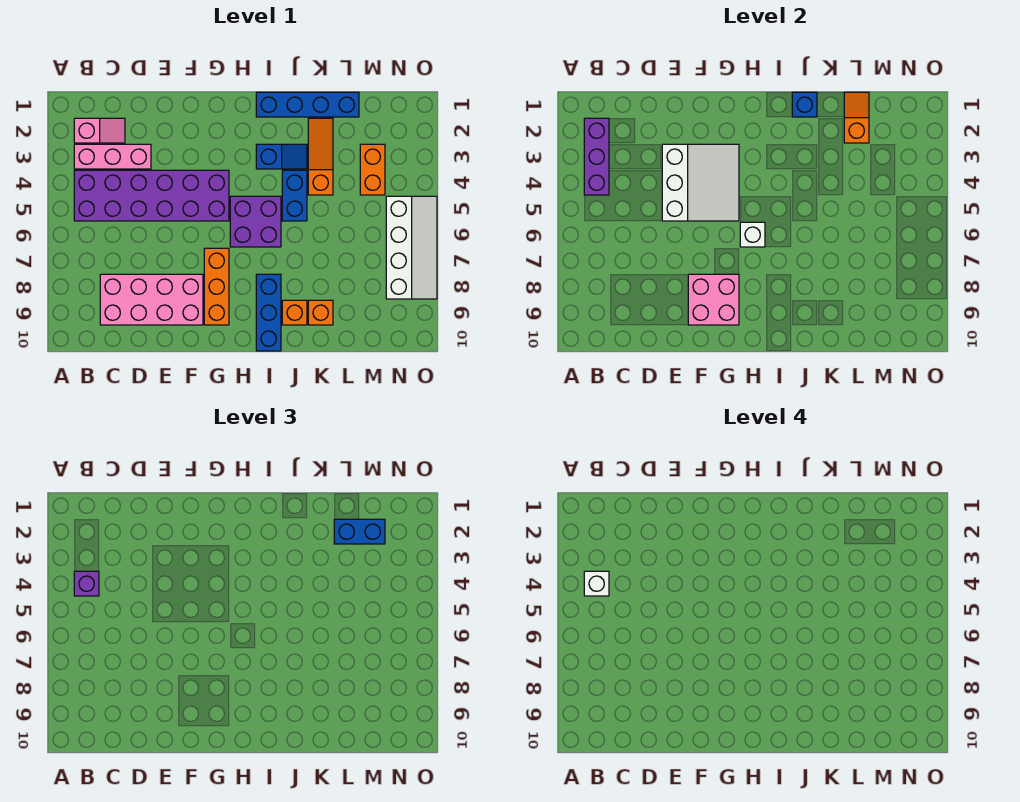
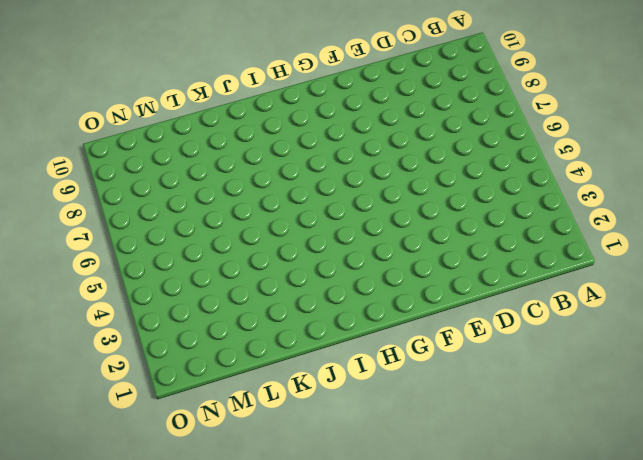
none -> pink slope B2:C2 level 1 top B
none -> pink brick B3:D3 level 1
none -> purple brick B4:G5 level 1

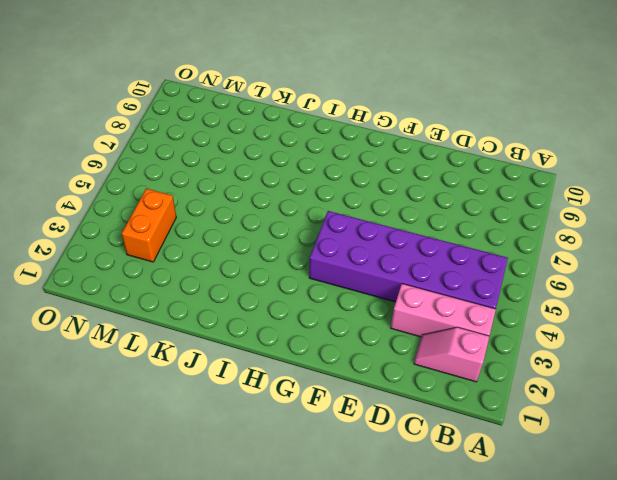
none -> pink brick C8:F9 level 1
none -> orange brick G7:G9 level 1
none -> purple brick H5:I6 level 1

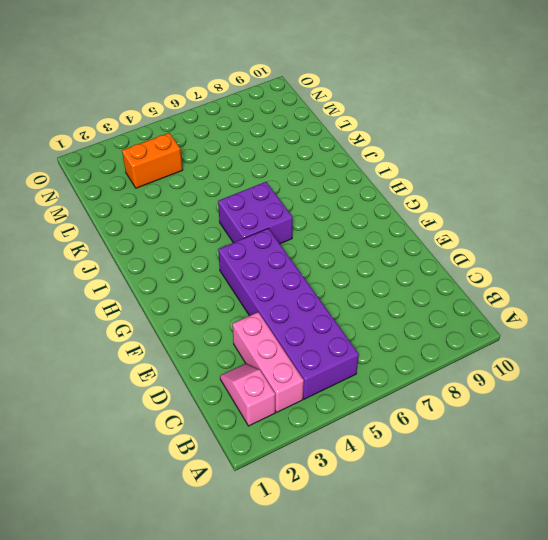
none -> pink brick C8:F9 level 1
none -> orange brick G7:G9 level 1
none -> blue brick I1:L1 level 1

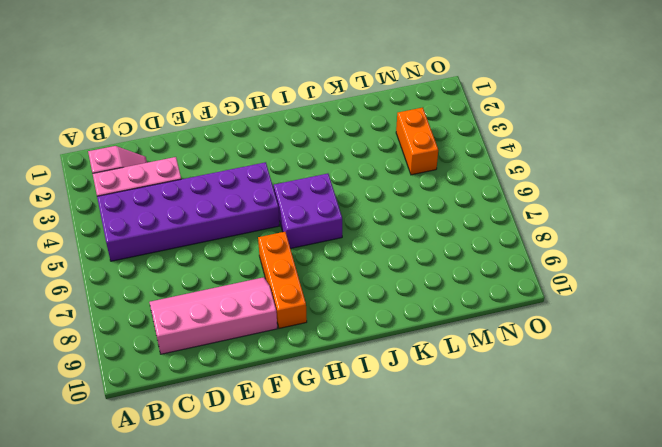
pink slope C8:F9 level 1 top 9 -> pink brick C8:F9 level 1
none -> blue brick I1:L1 level 1
none -> blue slope I3:J3 level 1 top I
none -> blue brick I8:I10 level 1

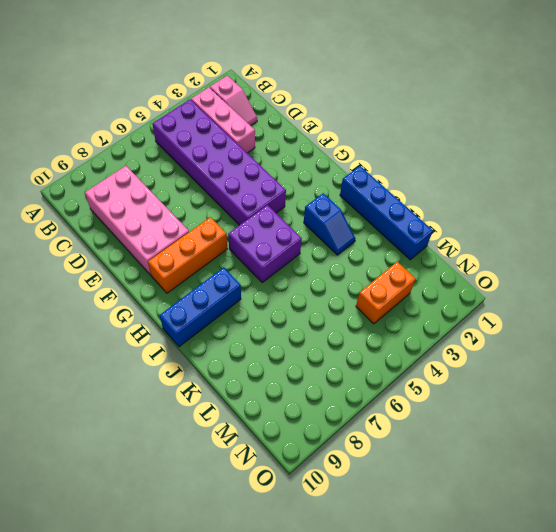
none -> blue brick J4:J5 level 1
none -> orange brick J9 level 1
none -> orange slope K2:K4 level 1 top 4

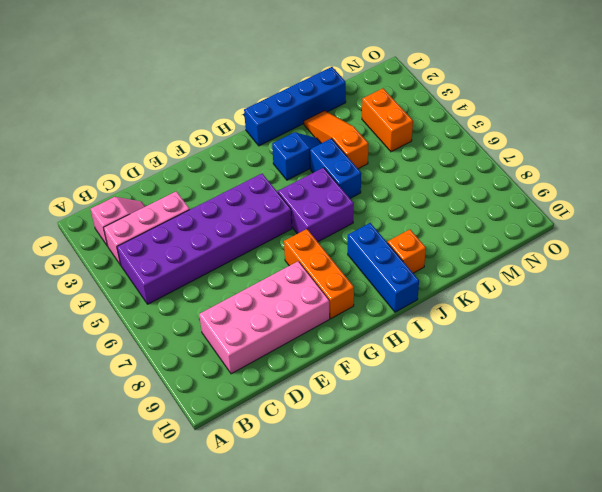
none -> orange brick K9 level 1
none -> white slope N5:O8 level 1 top N
none -> purple brick B2:B4 level 2

